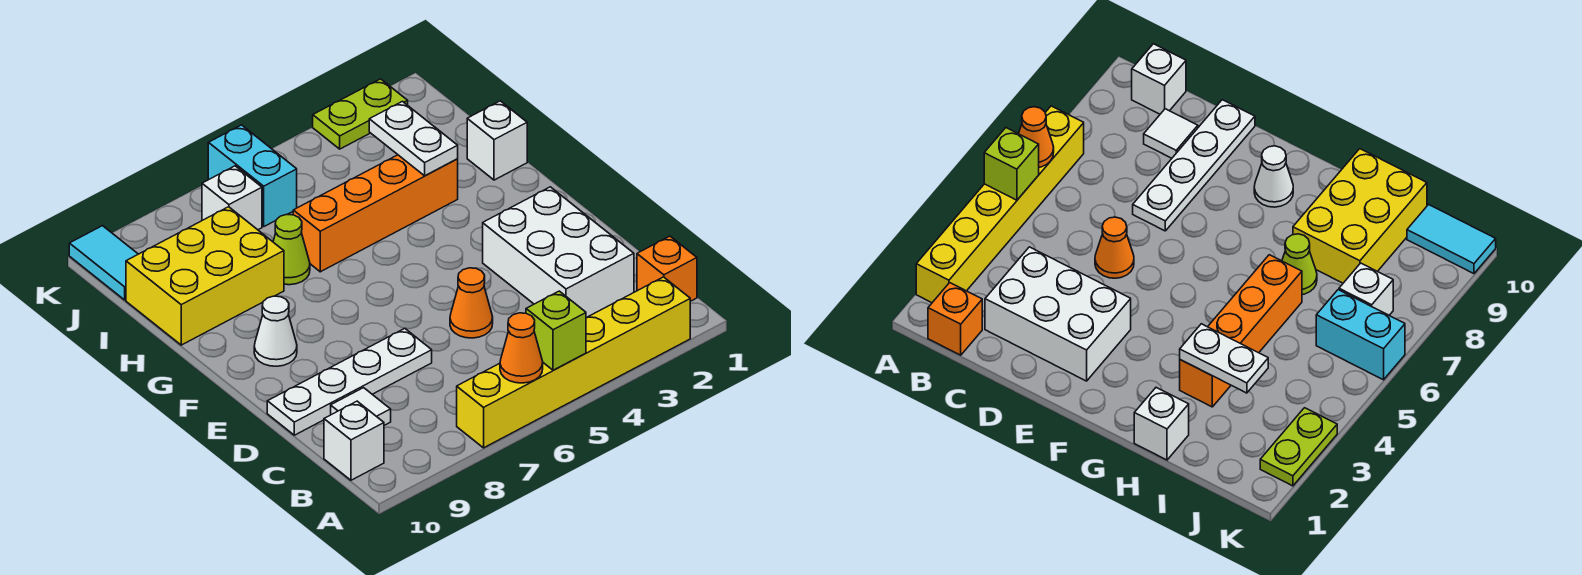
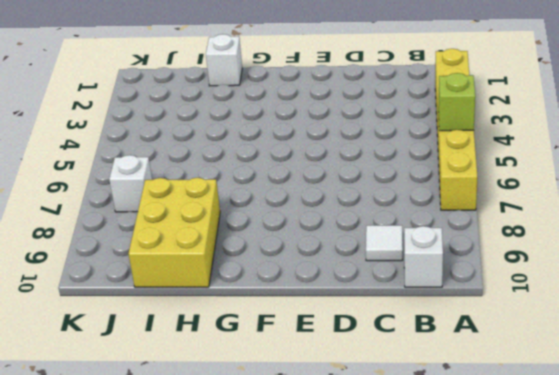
none -> orange brick B1 level 1
none -> white brick C2:E3 level 1
none -> orange cone D5 level 1

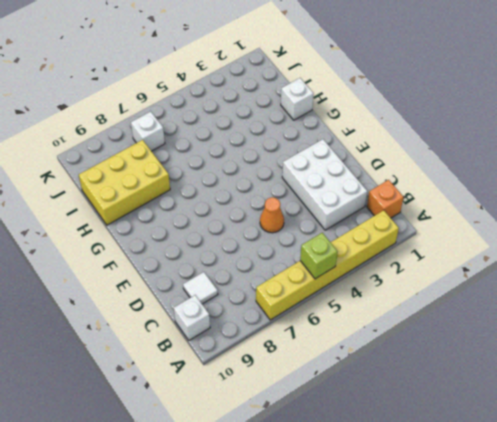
none -> white plate D7:D10 level 1
none -> white cone F9 level 1
none -> orange brick H3:H6 level 1

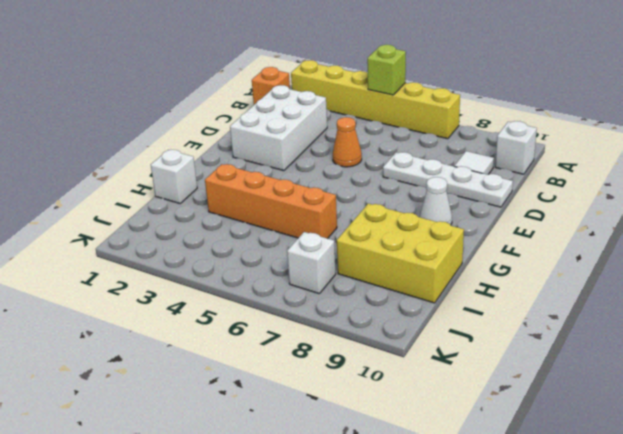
none -> lime cone H7 level 1
none -> cyan brick J6:K6 level 1
none -> cyan tile J10:K10 level 1

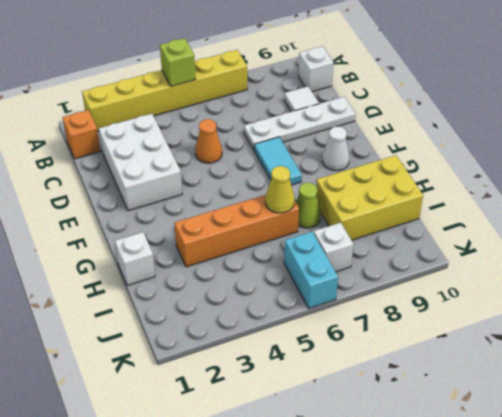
cyan tile E7:F7 level 1 -> cyan tile J10:K10 level 1
yellow cone H6 level 2 -> none
none -> lime plate K2:K3 level 1
none -> orange cone A6 level 2
none -> white plate H3:I3 level 2

